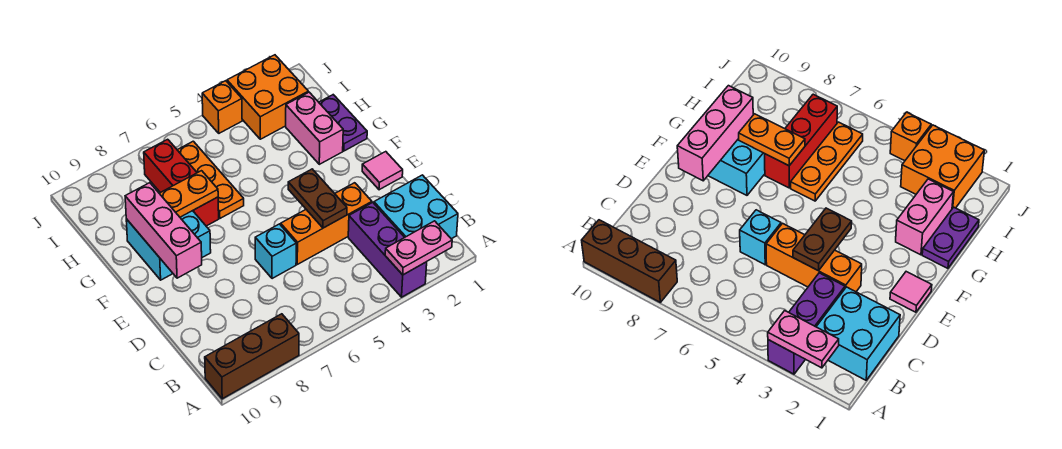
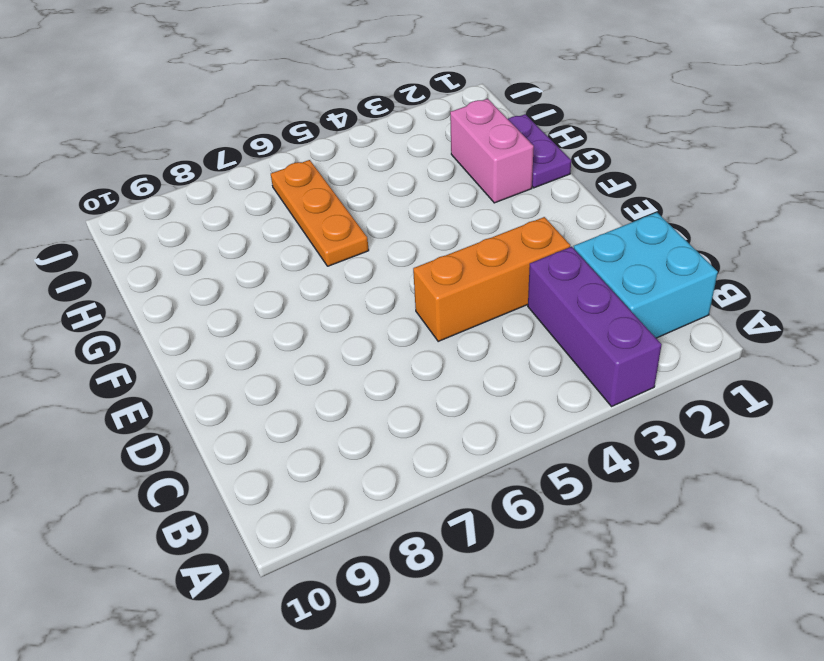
none -> brown brick A8:A10 level 1
none -> cyan brick D6 level 1
none -> pink tile E1 level 1

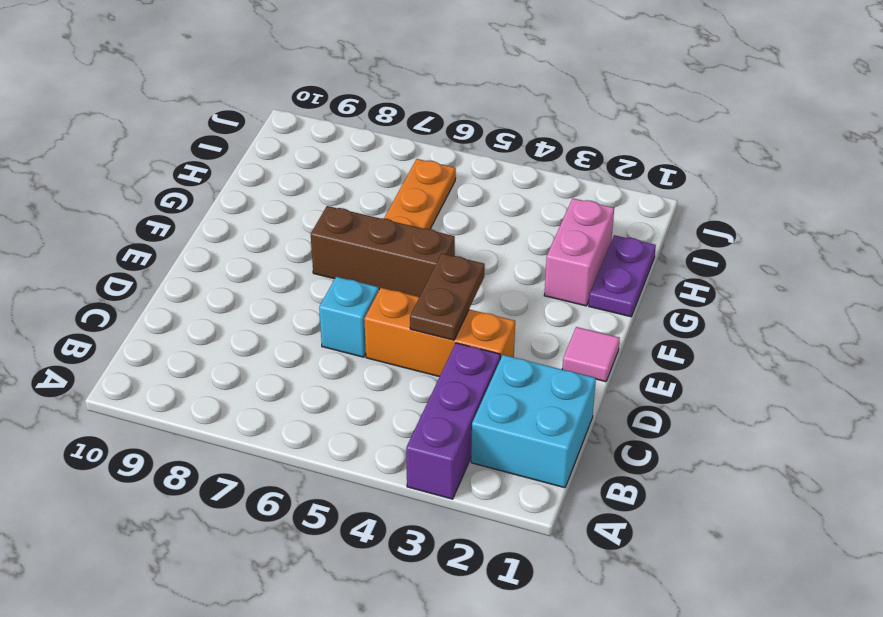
brown brick F5:F7 level 1 -> brown brick A8:A10 level 1
none -> cyan brick F8:G9 level 1
none -> red brick G7:I7 level 1
none -> orange brick I2:J3 level 1

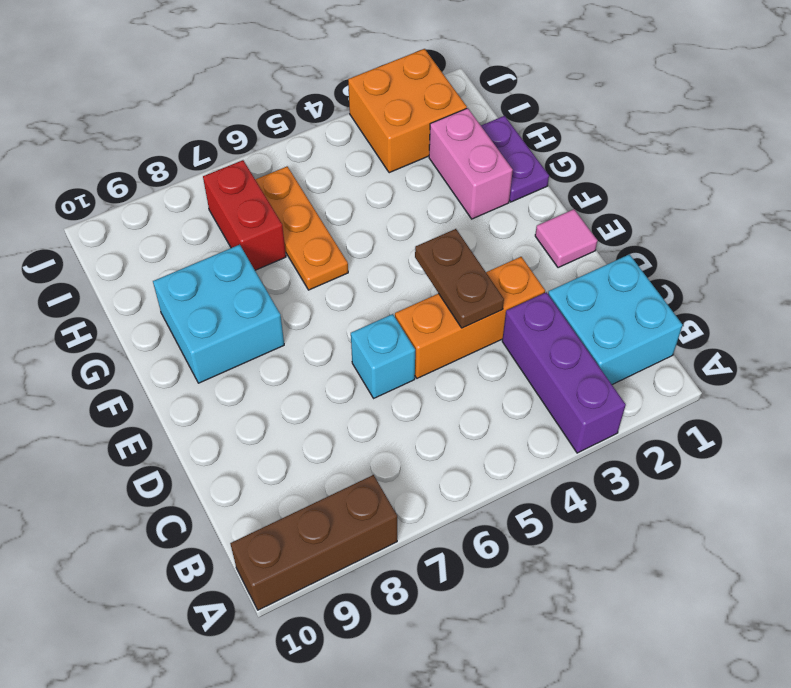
red brick H7:I7 level 1 -> red brick G7:I7 level 1
none -> orange brick J4 level 1
none -> pink plate A2:A3 level 2
none -> pink brick E9:G9 level 2

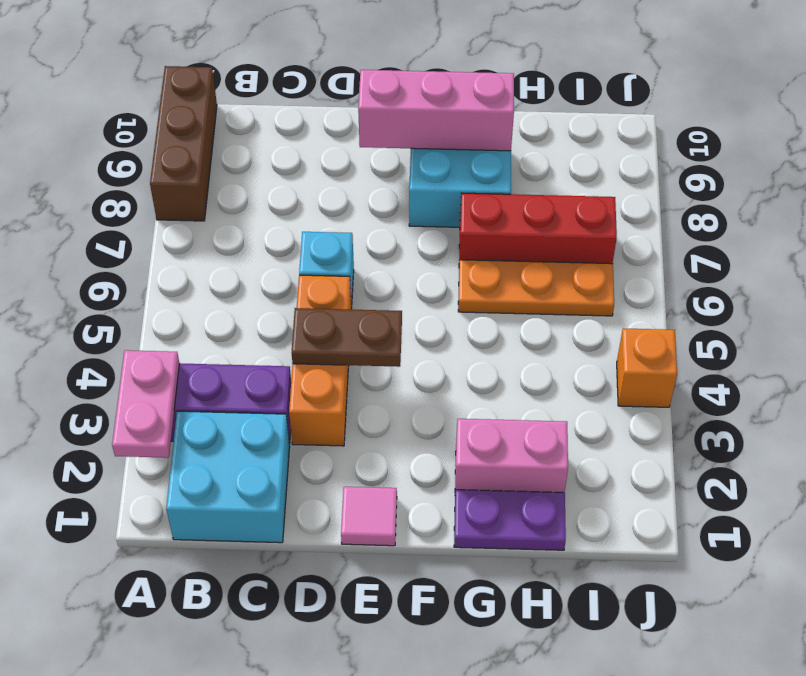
none -> orange brick I2:J3 level 1
none -> orange plate G7:G8 level 2

